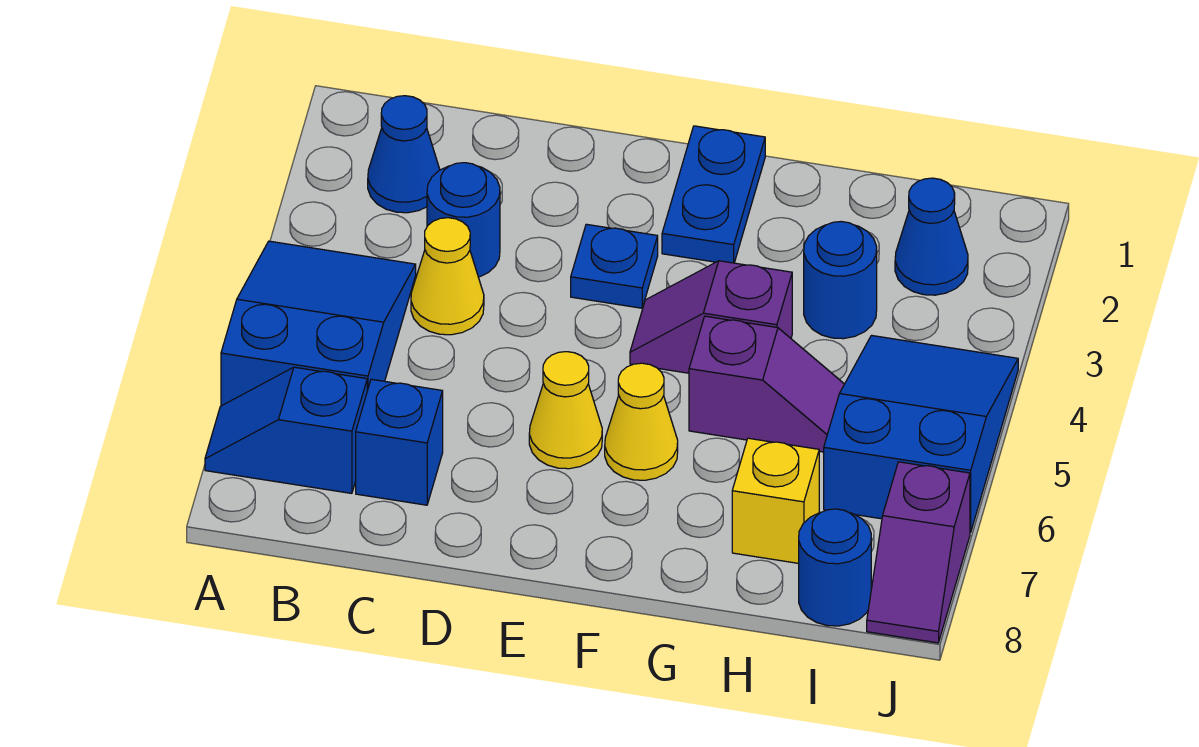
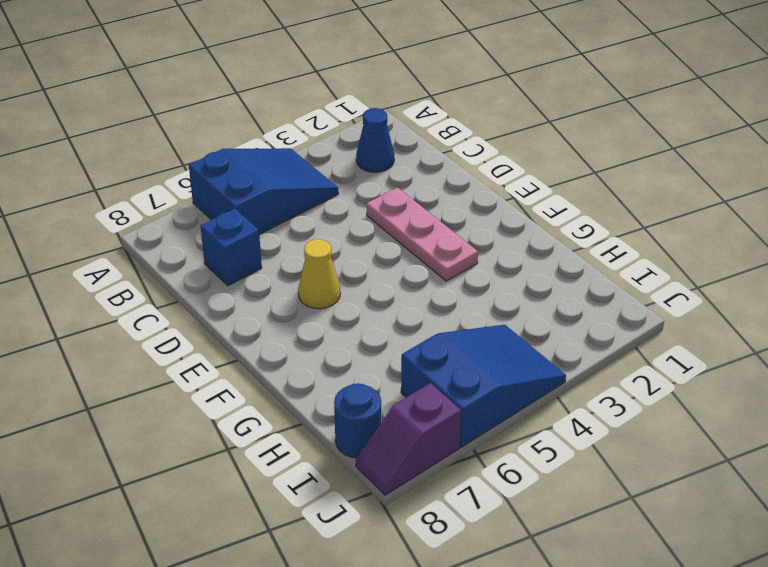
pink plate D3:F3 level 1 -> blue plate E3 level 1
none -> blue slope A7:B7 level 1 top B
none -> blue round brick C3 level 1
none -> yellow cone C4 level 1

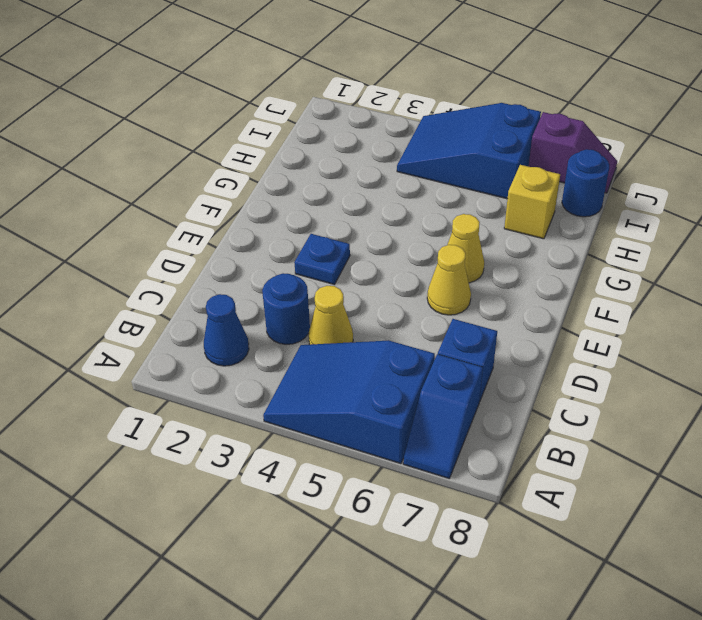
none -> blue plate F1:F2 level 1
none -> purple slope F4:G4 level 1 top G
none -> purple slope G5:H5 level 1 top G

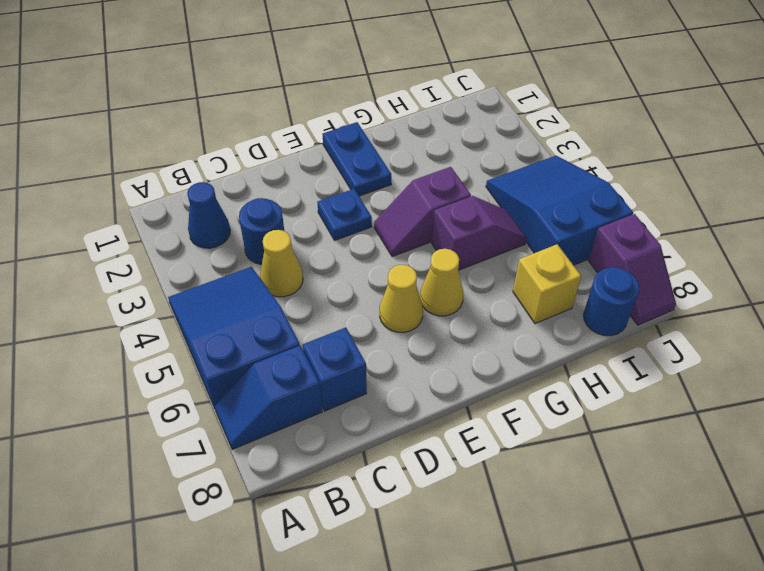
none -> blue round brick H3 level 1
none -> blue cone I2 level 1

